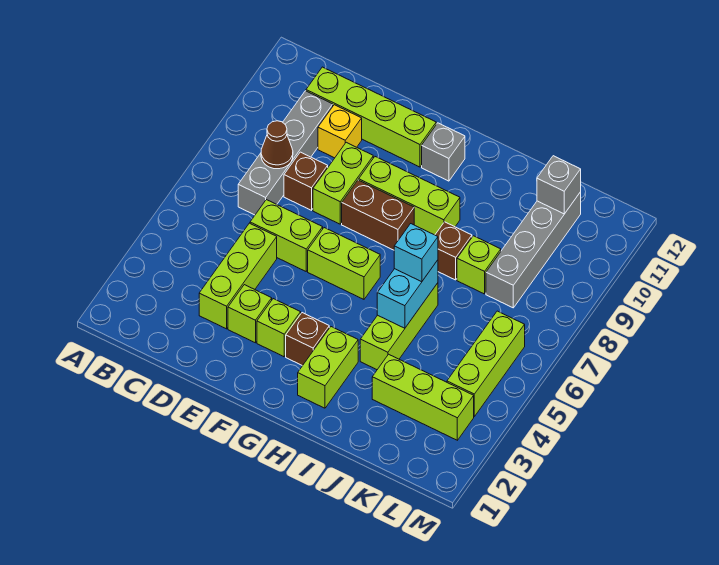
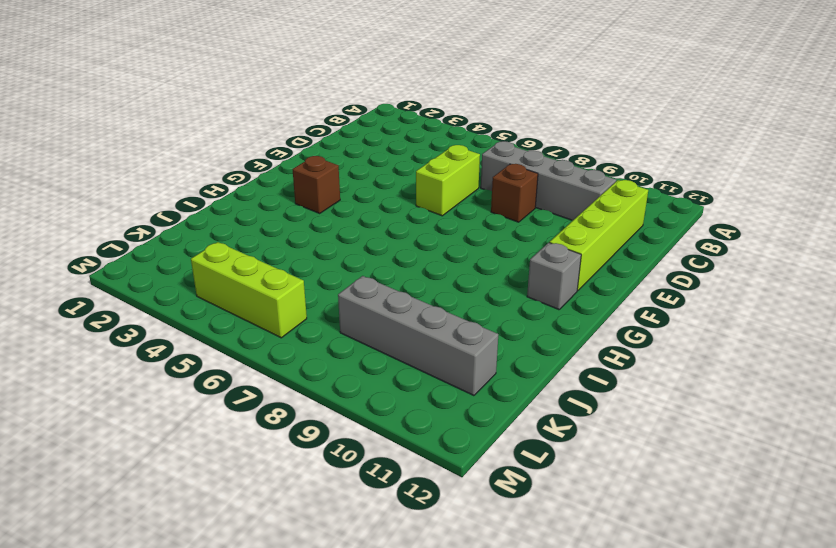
none -> lime brick D3:D5 level 1
none -> yellow brick D10 level 1
none -> lime brick E3 level 1

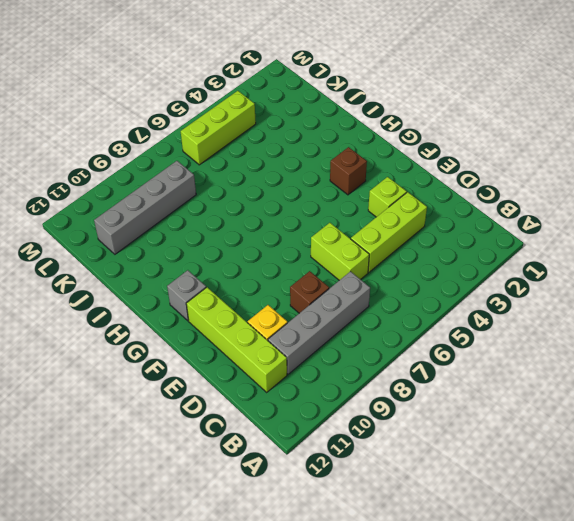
none -> lime brick E8:E9 level 1
none -> lime brick F3 level 1
none -> lime brick F6:G6 level 1

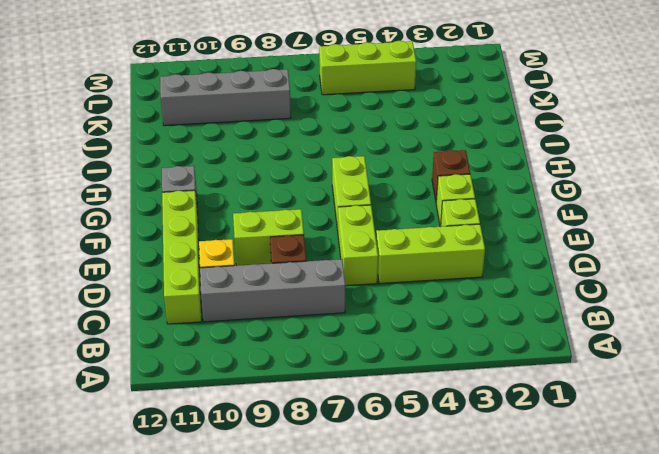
none -> brown brick F8:G8 level 1
none -> lime brick F9:H9 level 1
none -> lime brick H2:H3 level 1

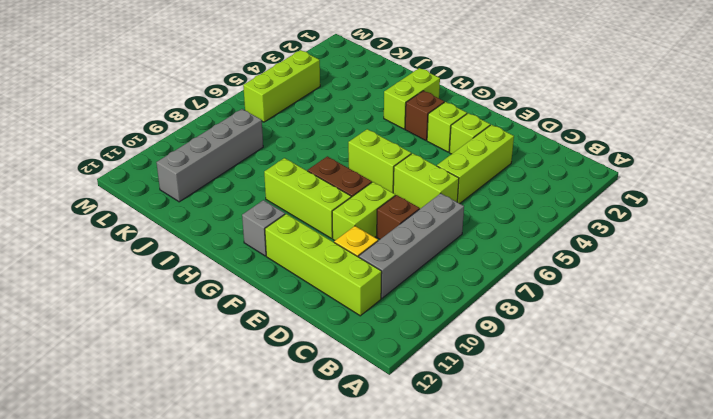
none -> lime brick I4:I6 level 1
none -> brown brick I8 level 1
none -> lime brick J3:L3 level 1

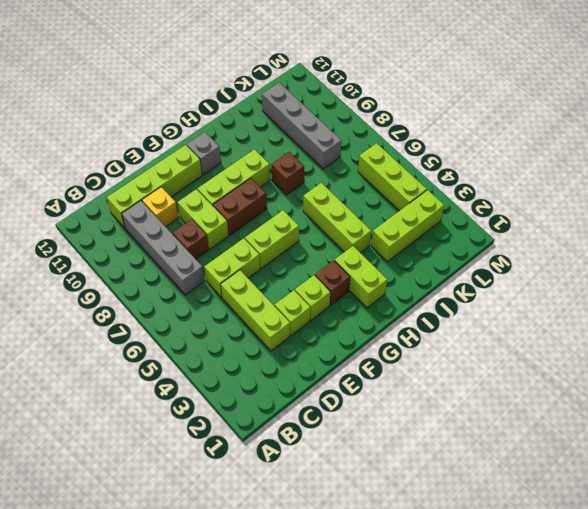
none -> lime brick J8 level 1
none -> brown cone C8 level 2
none -> cyan brick I5:I6 level 2

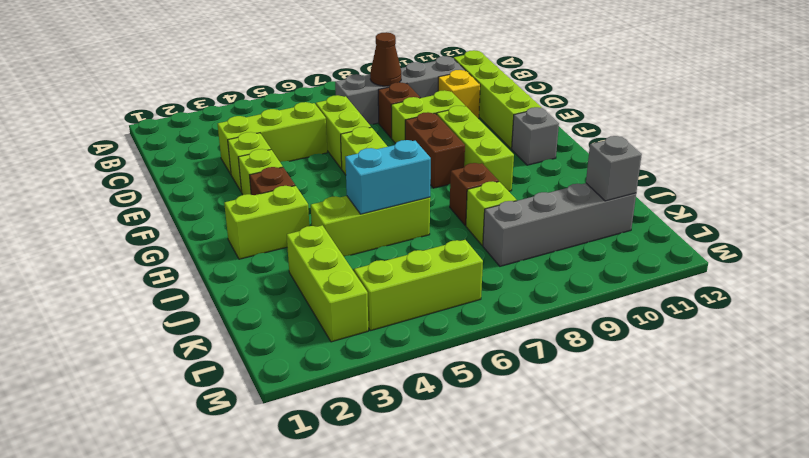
none -> cyan brick I6 level 3

